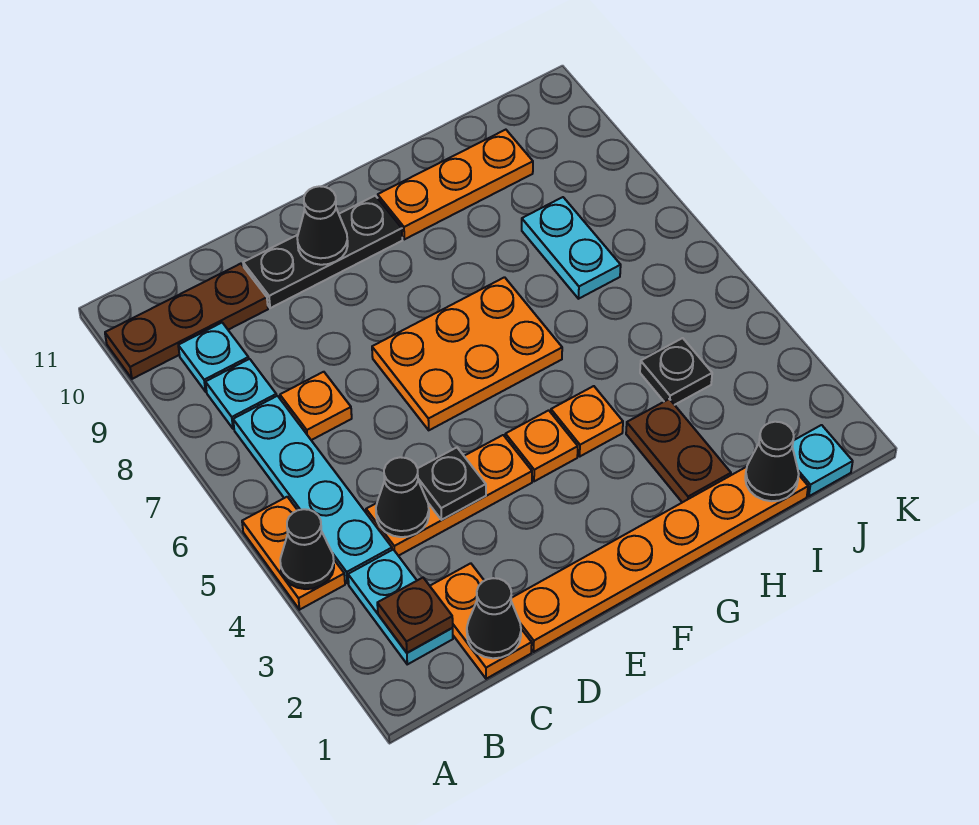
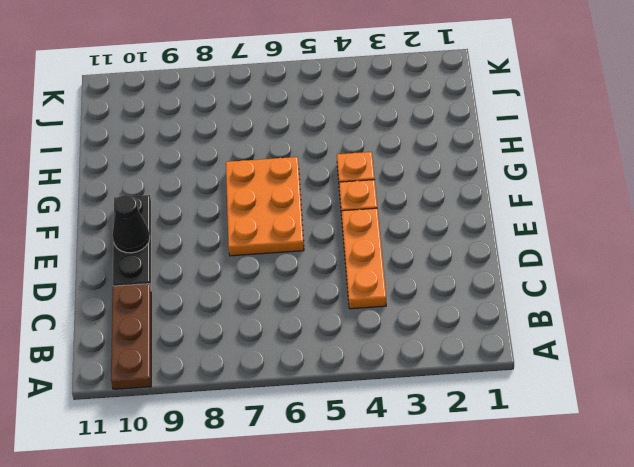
none -> orange plate A4:A5 level 1
none -> cyan plate B2:B3 level 1
none -> cyan plate B4:B7 level 1

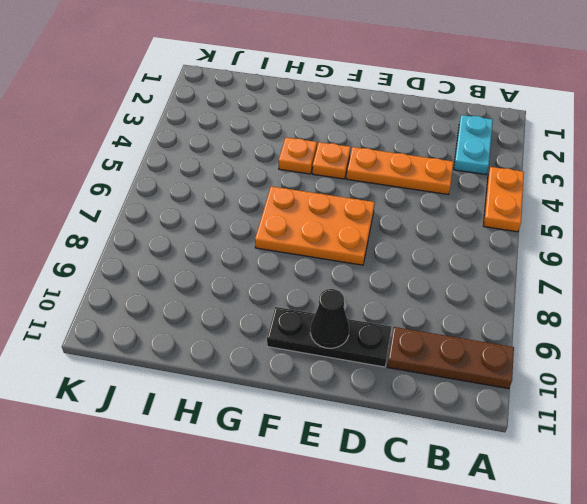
none -> cyan plate B4:B7 level 1
none -> cyan plate B8 level 1
none -> cyan plate B9 level 1

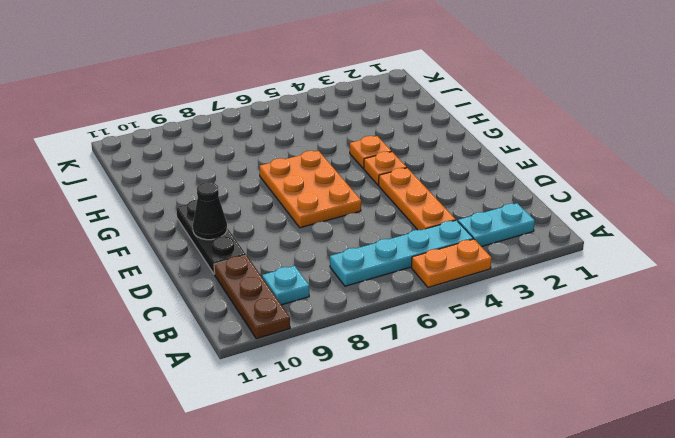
none -> cyan plate B8 level 1
none -> orange plate C1:C2 level 1
none -> orange plate C7 level 1

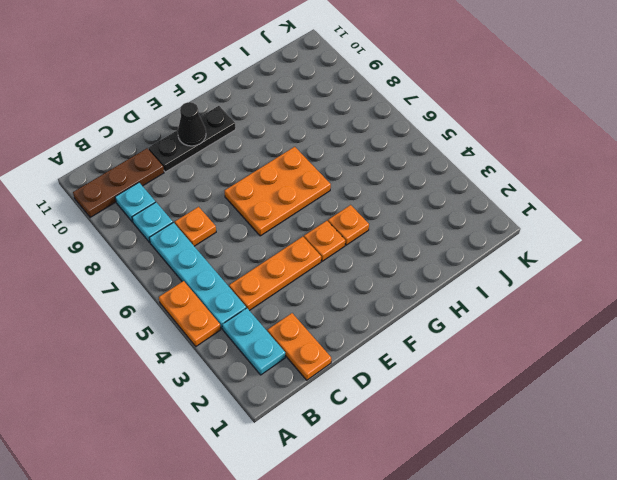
none -> orange plate D1:I1 level 1
none -> orange plate G10:I10 level 1
none -> brown plate H2:H3 level 1

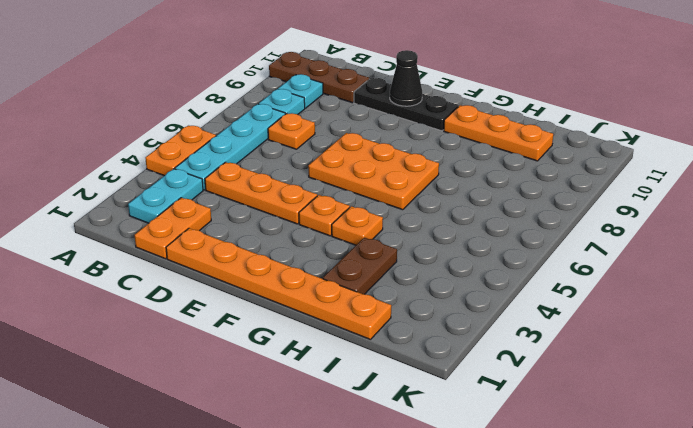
none -> black plate I4 level 1
none -> cyan plate I7:I8 level 1
none -> cyan plate J1 level 1

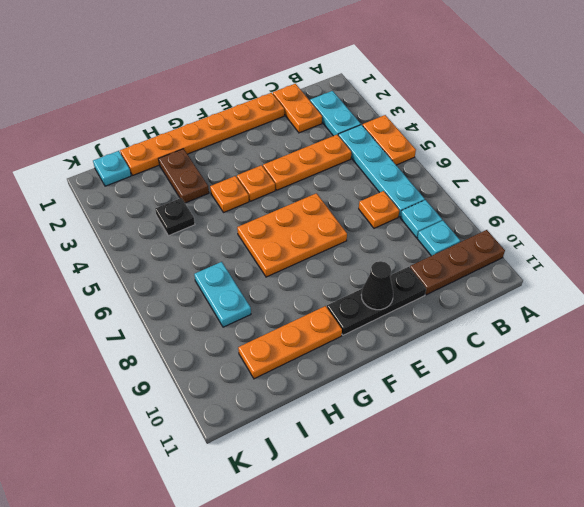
none -> black cone A4 level 2
none -> brown plate B2 level 2
none -> black cone C1 level 2

